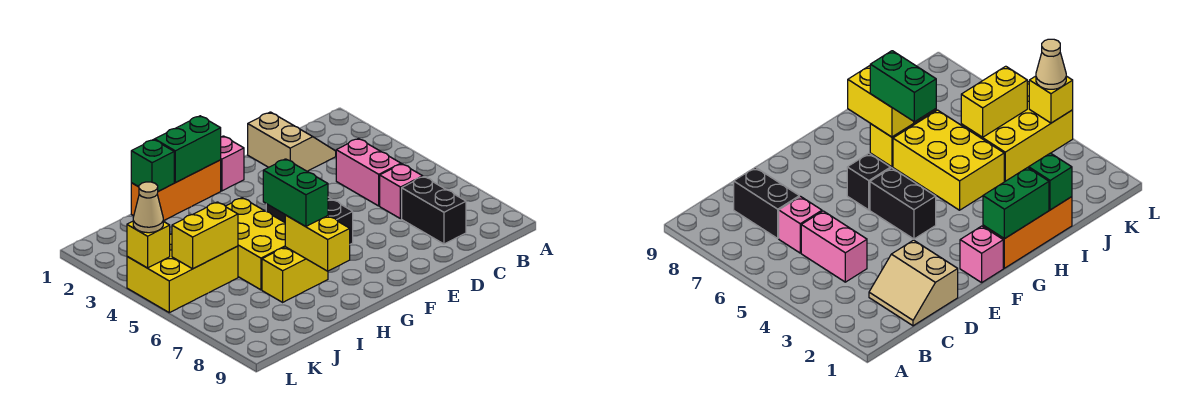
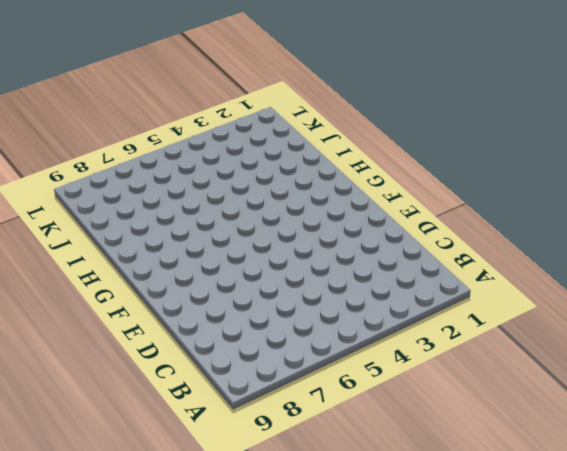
none -> tan slope C1:D2 level 1 top D
none -> pink brick C4:C5 level 1
none -> pink brick C6 level 1

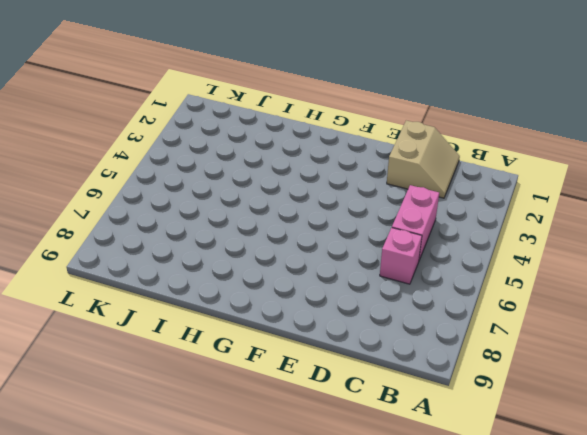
none -> black brick C7:C8 level 1
none -> pink brick F1 level 1
none -> black brick F4:F5 level 1

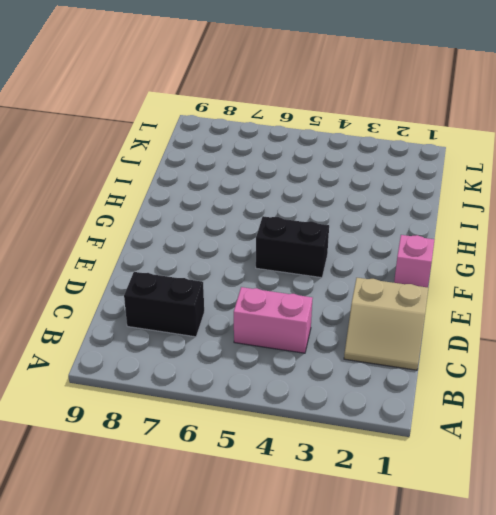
none -> pink brick C6 level 1
none -> black brick F6 level 1
none -> orange brick G1:I1 level 1

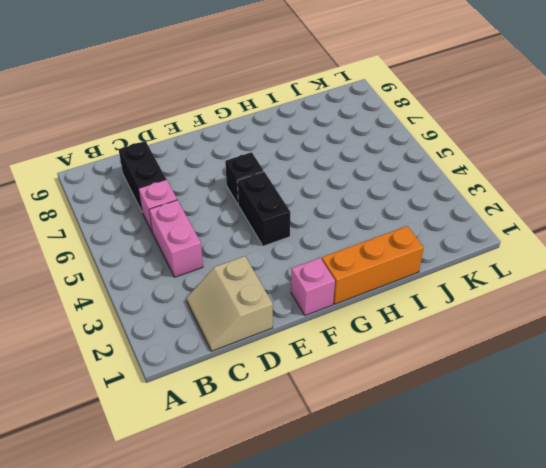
none -> yellow brick H4:I6 level 1
none -> yellow brick H7:I7 level 1
none -> yellow brick J4:L5 level 1

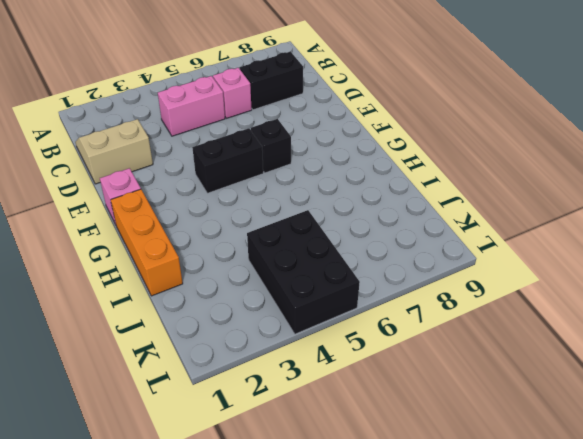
black brick J4:L5 level 1 -> yellow brick J4:L5 level 1
none -> yellow brick H4:I6 level 1
none -> yellow brick H7:I7 level 1
none -> green brick G1:H1 level 2

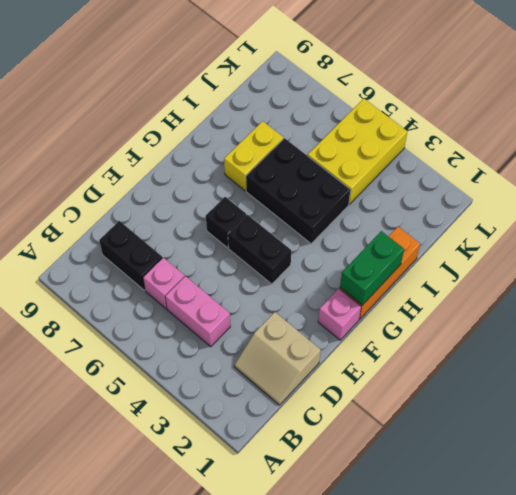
black brick H4:I6 level 1 -> yellow brick H4:I6 level 1
none -> yellow brick H7:H8 level 2
none -> green brick I1 level 2
none -> yellow brick J5:K5 level 2

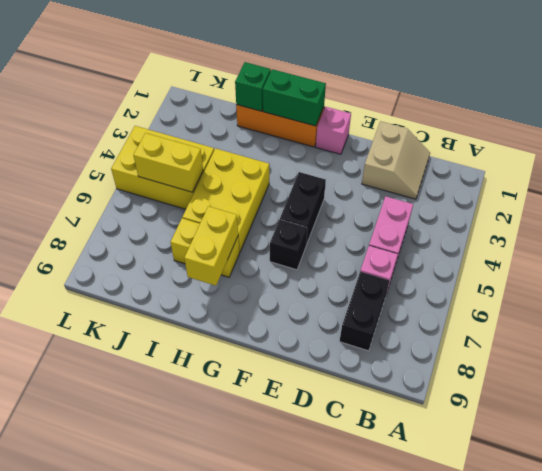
none -> yellow brick L4 level 2
none -> green brick H6:H7 level 3
none -> tan cone L4 level 3

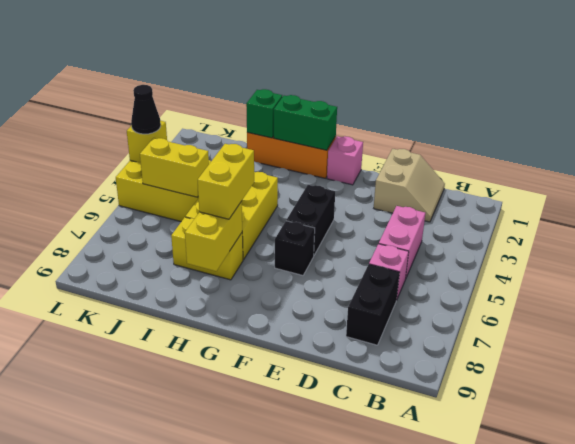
yellow brick H6:H7 level 3 -> green brick H6:H7 level 3
black cone L4 level 3 -> tan cone L4 level 3

